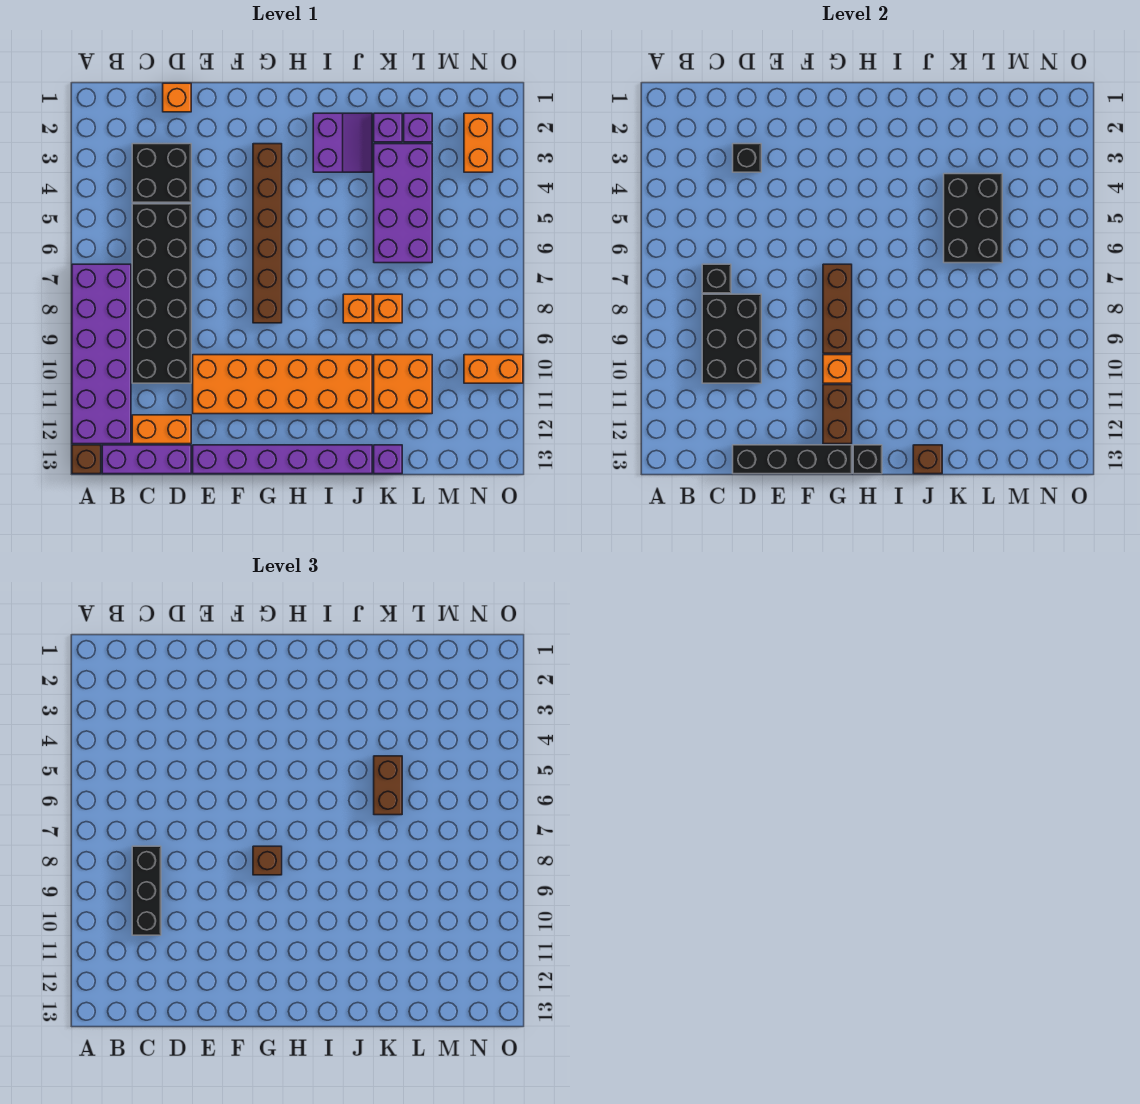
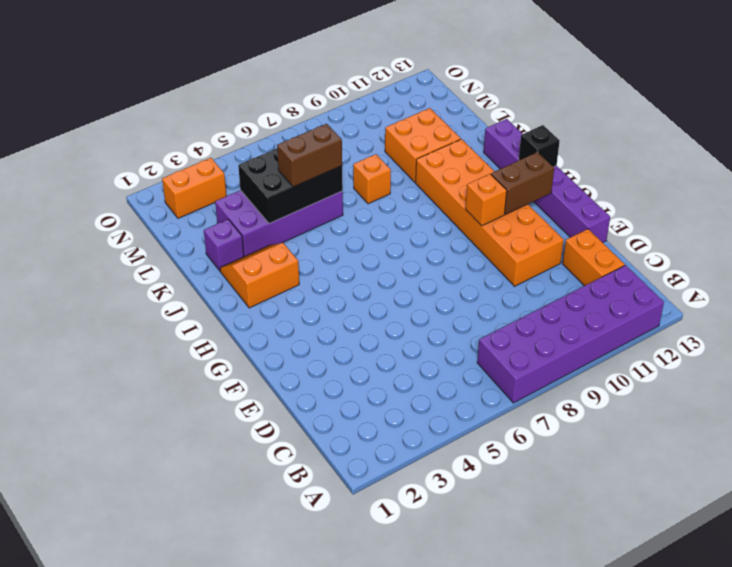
orange slope I2:J3 level 1 top I -> purple slope I2:J3 level 1 top I
none -> brown brick A13 level 1
none -> purple brick B13:D13 level 1
none -> black brick C3:D4 level 1
none -> black brick C5:D10 level 1

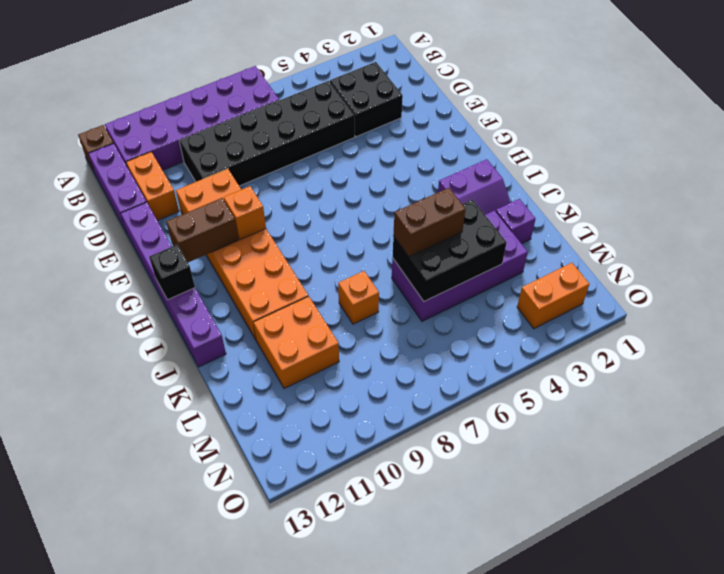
none -> orange brick D1 level 1
none -> brown brick G3:G8 level 1
none -> orange brick J8 level 1
none -> purple brick K13 level 1

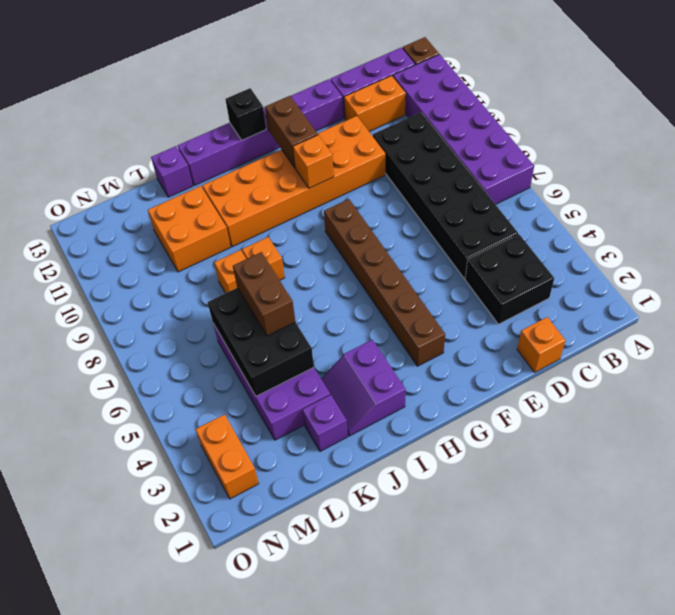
none -> purple brick L2 level 1
none -> orange brick N10:O10 level 1
none -> black brick C7 level 2
none -> black brick C8:D10 level 2

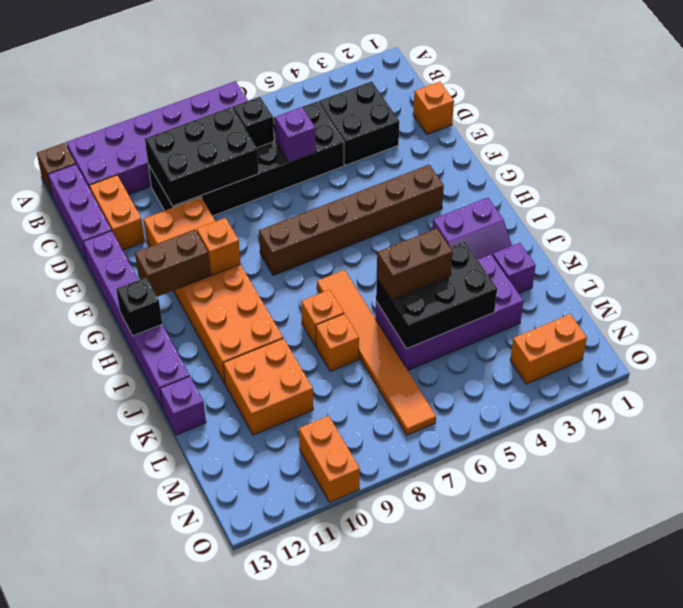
purple brick D6 level 2 -> purple brick L2 level 1
orange tile I7:N7 level 1 -> none
none -> black brick D3 level 2
none -> black brick D13:G13 level 2
none -> brown brick G7:G9 level 2
none -> brown brick J13 level 2

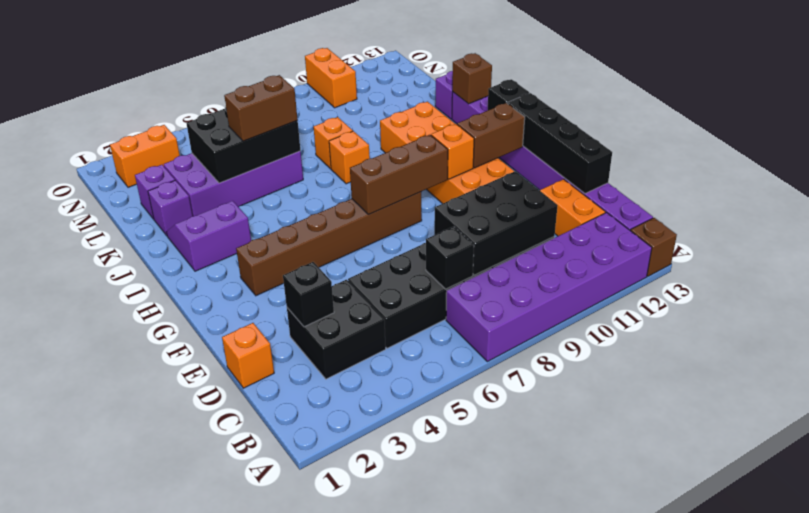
none -> orange brick K10:L11 level 1
none -> black brick C8:C10 level 3
none -> brown brick G8 level 3

